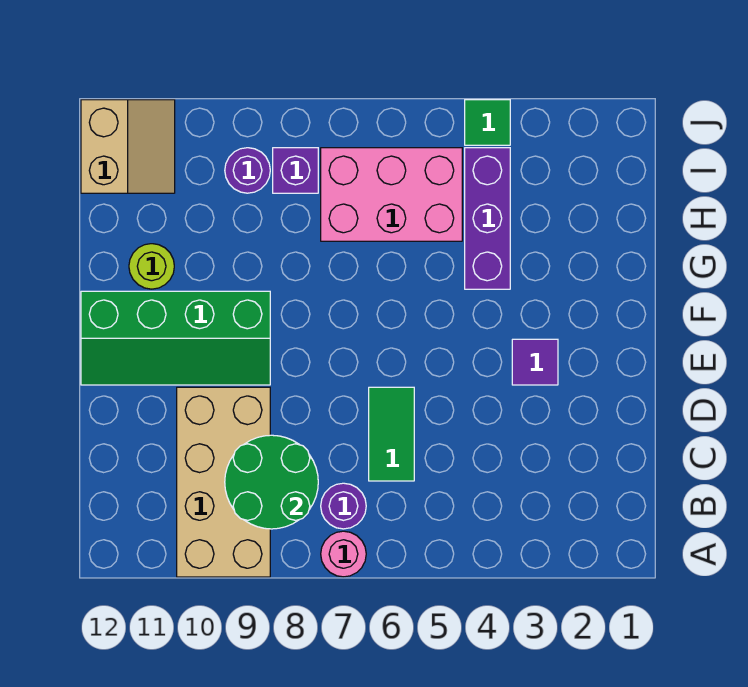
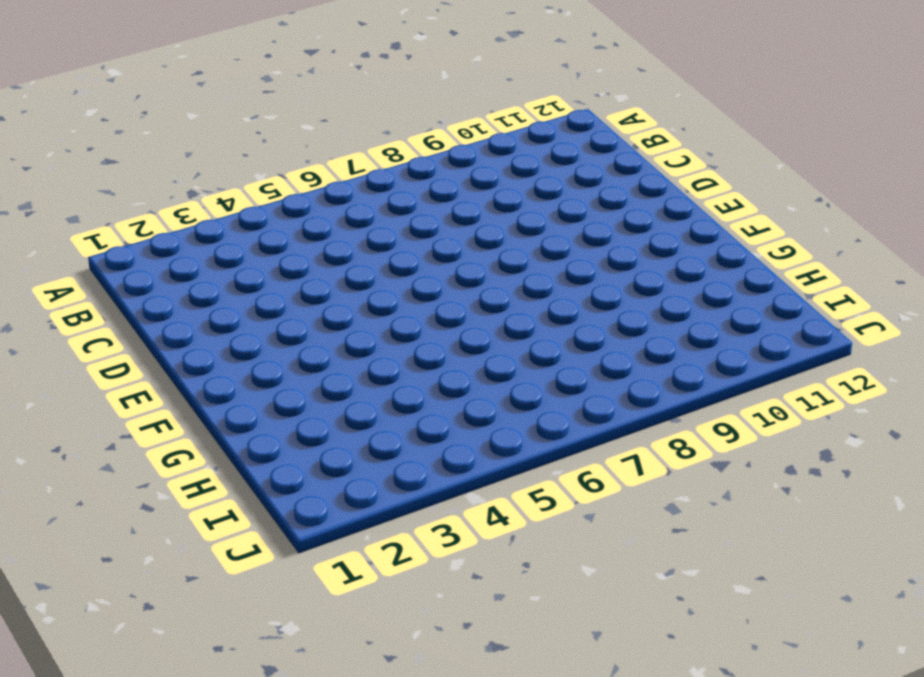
none -> pink round brick A7 level 1
none -> tan brick A9:D10 level 1
none -> purple round brick B7 level 1

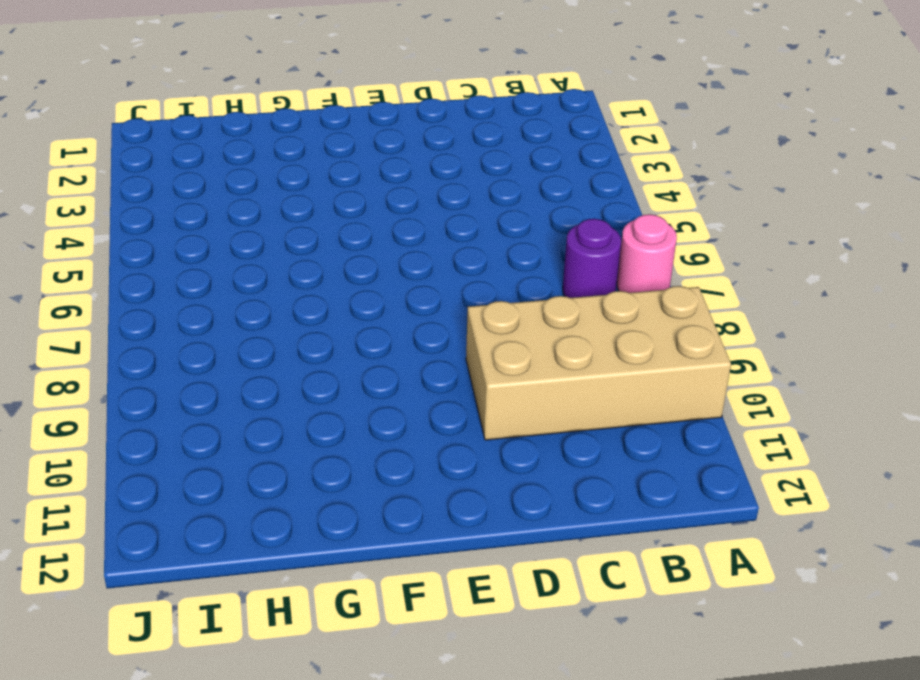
none -> green tile C6:D6 level 1
none -> purple tile E3 level 1
none -> green slope E9:F12 level 1 top F

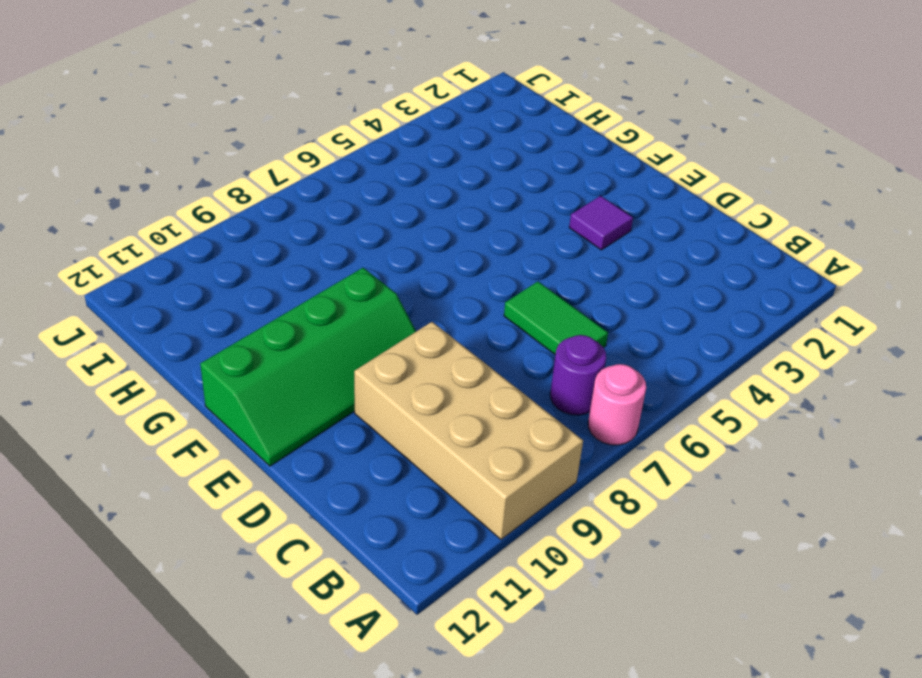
none -> purple brick G4:I4 level 1
none -> lime round brick G11 level 1
none -> pink brick H5:I7 level 1

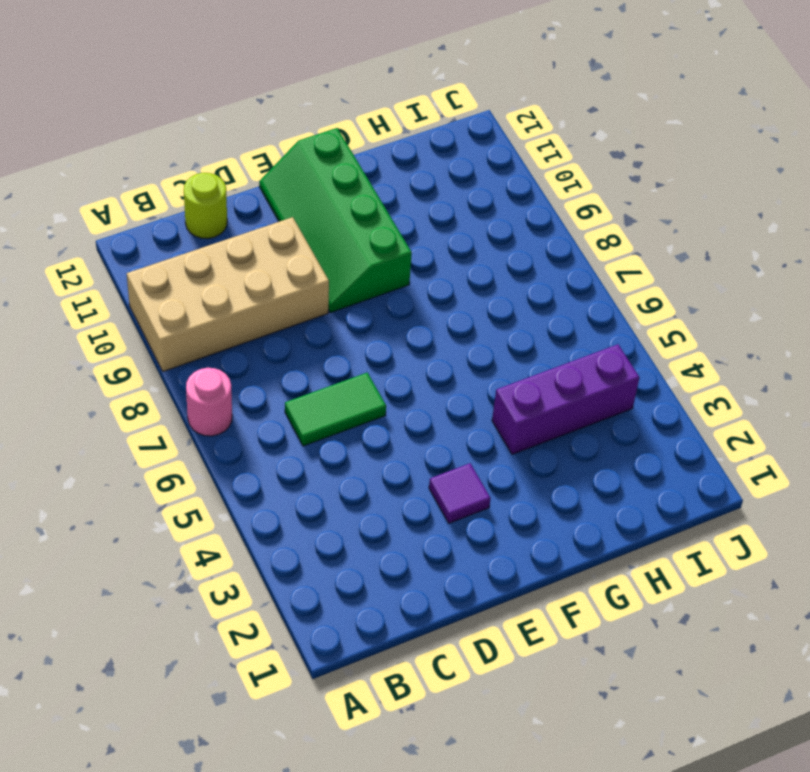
lime round brick C12 level 1 -> lime round brick G11 level 1
none -> purple round brick B7 level 1
none -> pink brick H5:I7 level 1
none -> purple brick I8 level 1

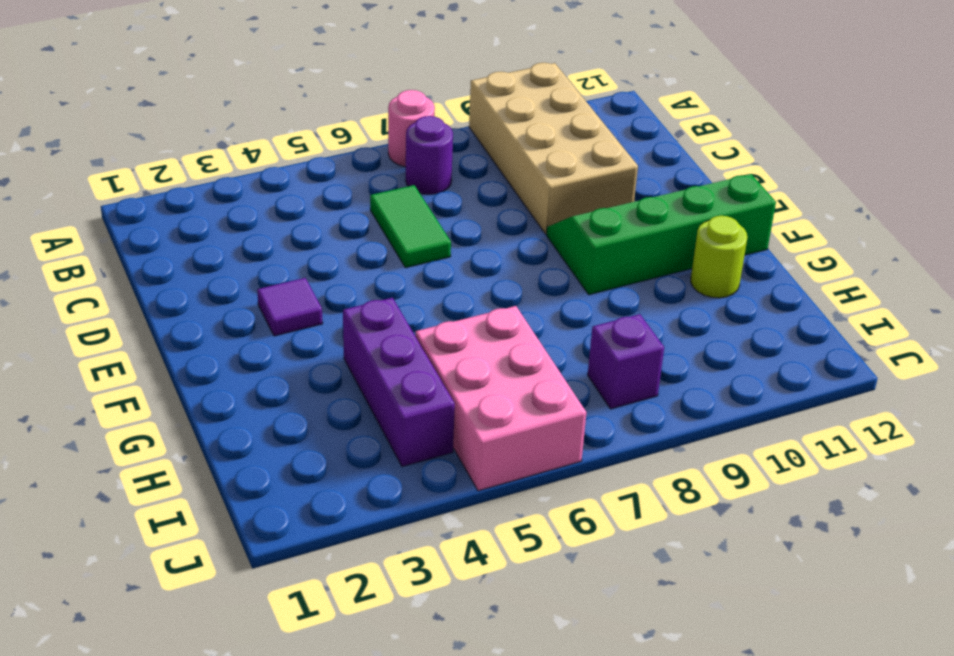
pink brick H5:J6 level 1 -> pink brick H5:I7 level 1
none -> purple round brick I9 level 1
none -> tan slope I11:J12 level 1 top 12
none -> green tile J4 level 1

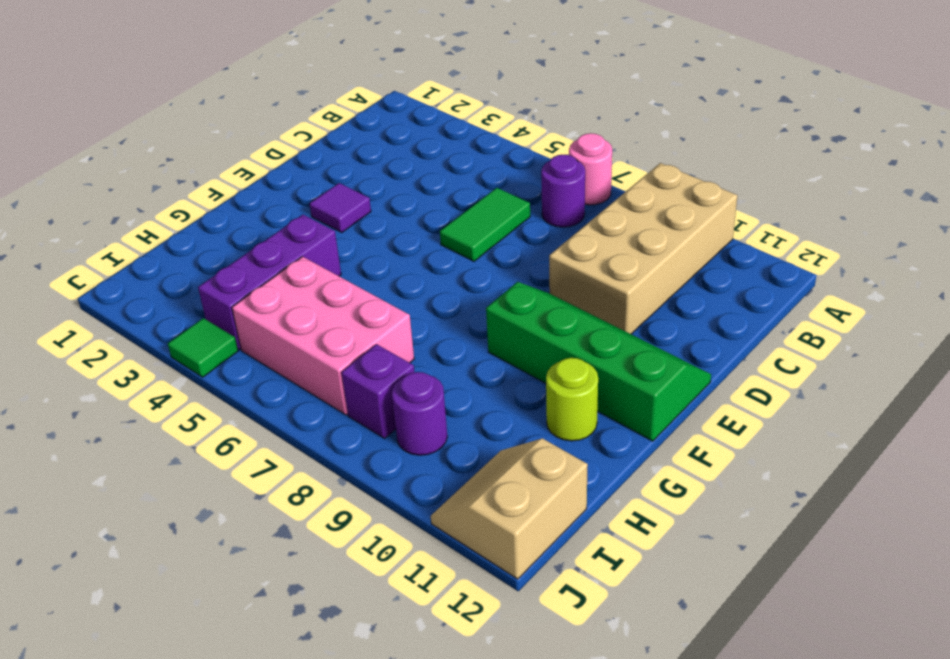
none -> green round brick B8:C9 level 2

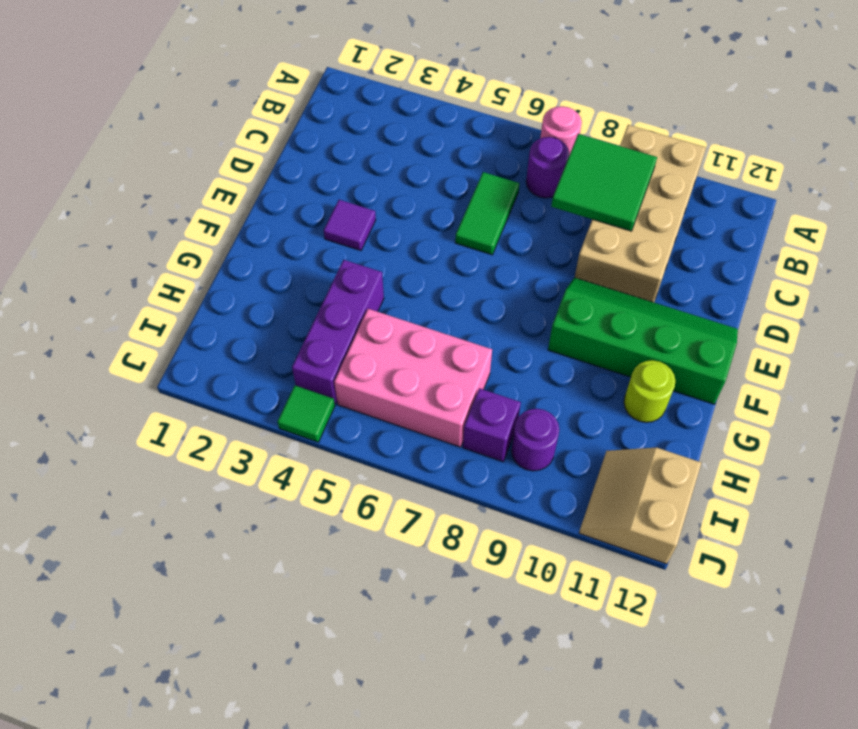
green tile B8:C9 level 2 -> green round brick B8:C9 level 2

